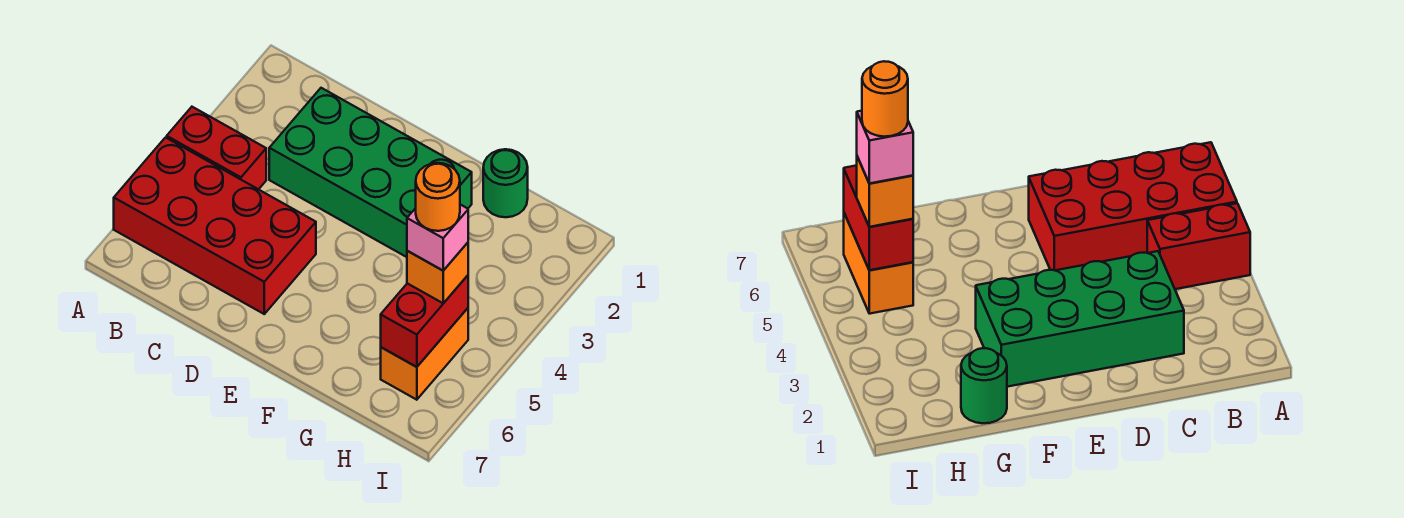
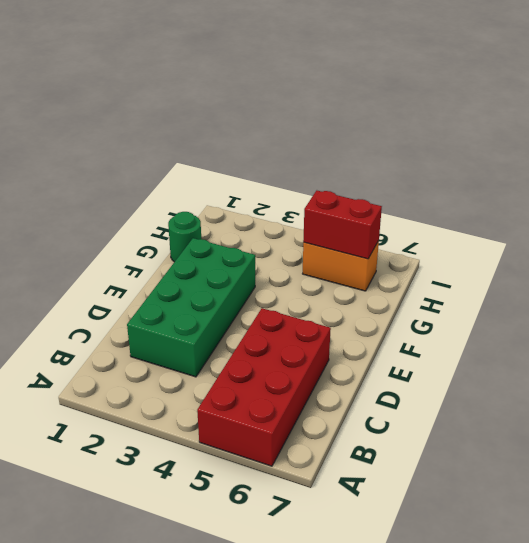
none -> red brick A4:B4 level 1
none -> orange brick H5 level 3

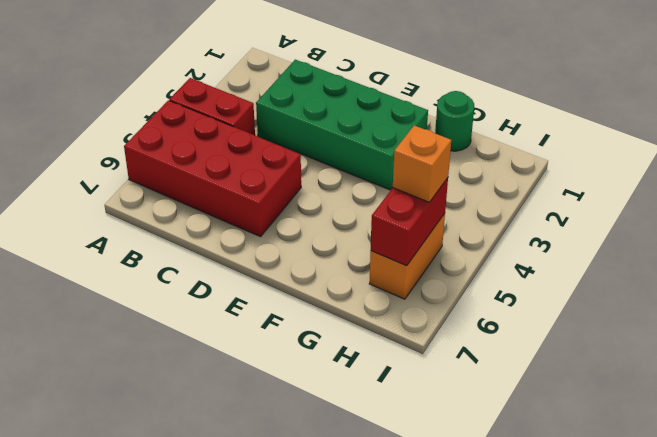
none -> pink brick H5 level 4
none -> orange round brick H5 level 5

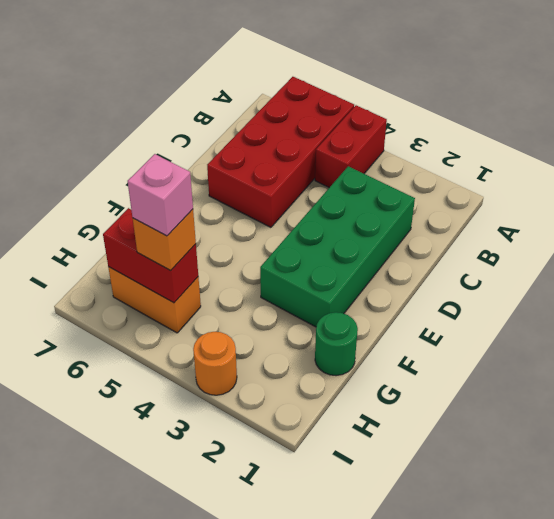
orange round brick I3 level 1 -> orange round brick H5 level 5

